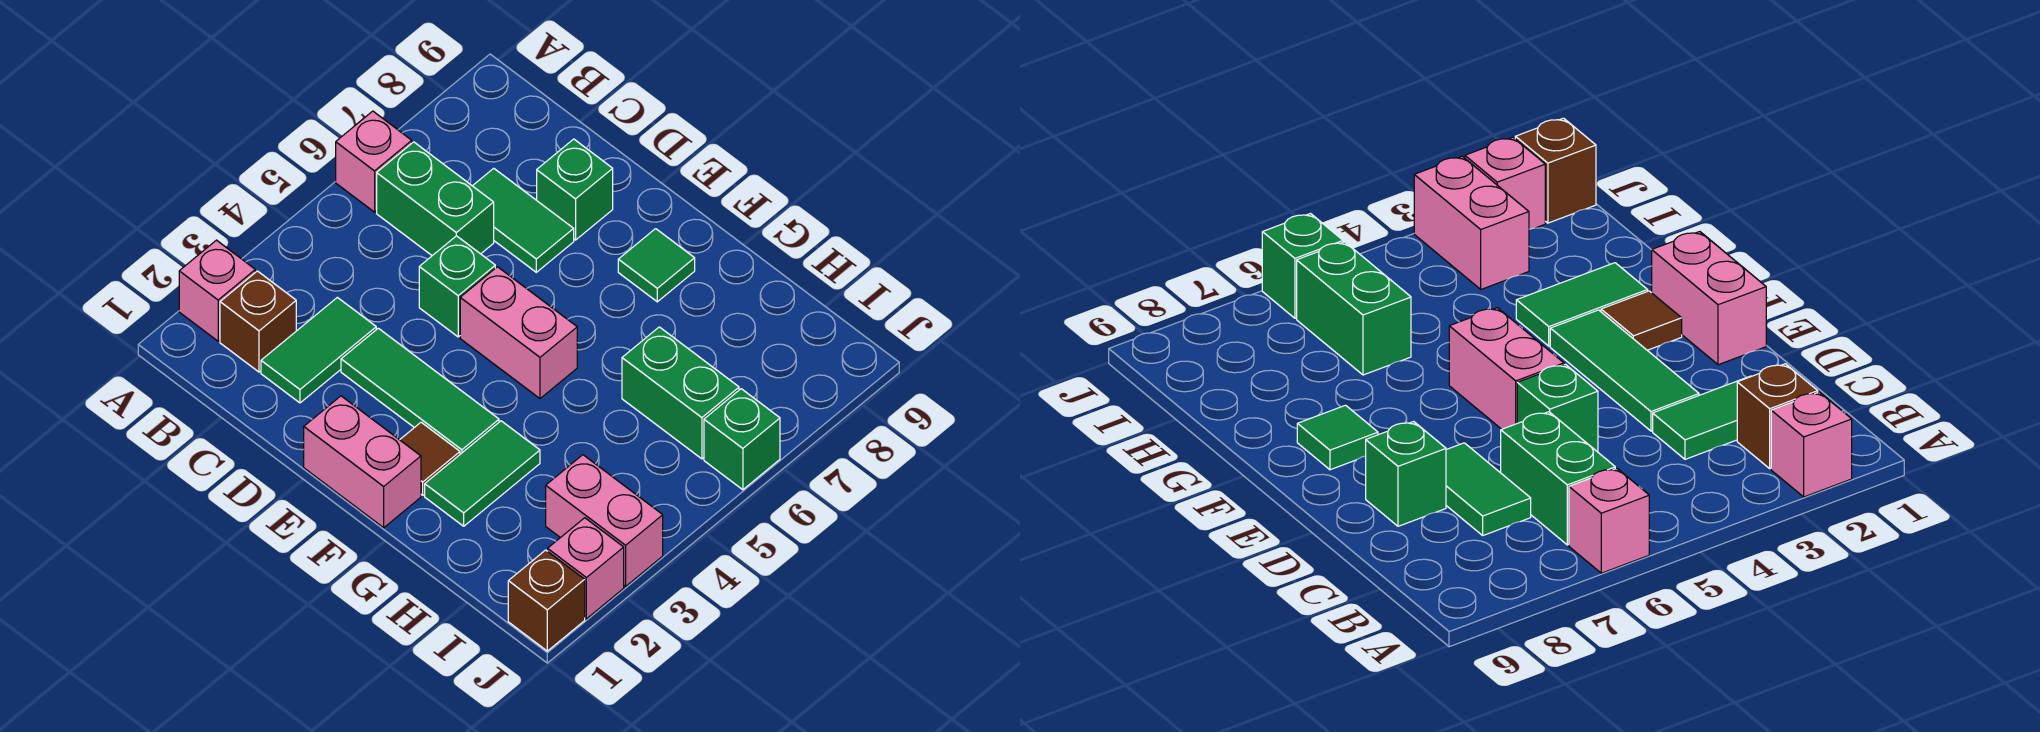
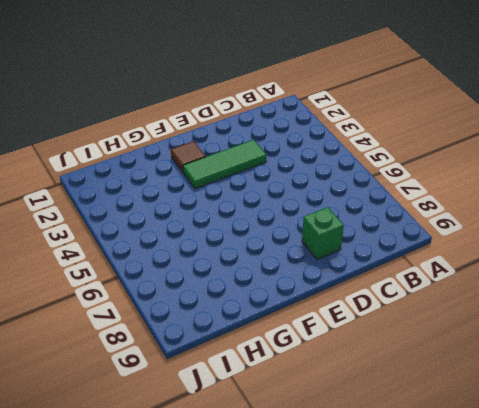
none -> pink brick A2 level 1
none -> pink brick A6 level 1
none -> brown brick B2 level 1

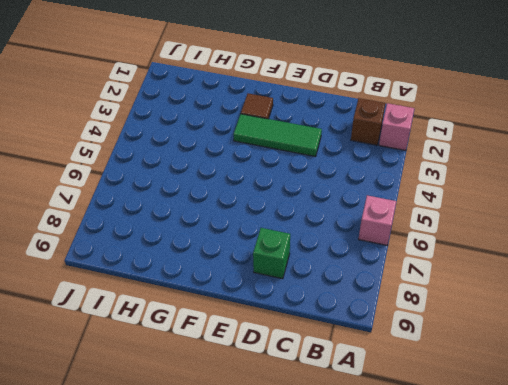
none -> green brick B6:C6 level 1
none -> green tile C2:C3 level 1
none -> green tile C7:D7 level 1

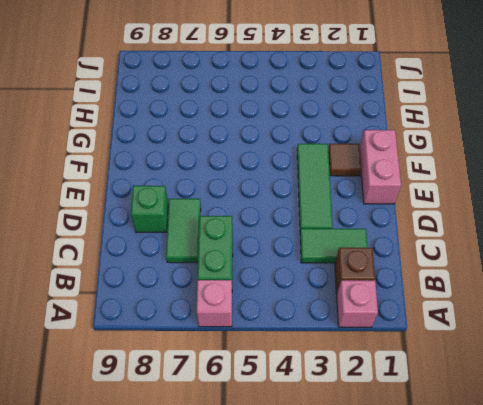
none -> green brick D5 level 1
none -> pink brick E5:F5 level 1
none -> green tile F8 level 1

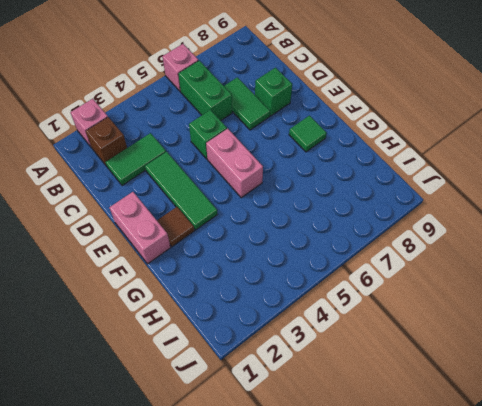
none -> green tile G2:G3 level 1
none -> green brick H6:I6 level 1
none -> pink brick I3:J3 level 1

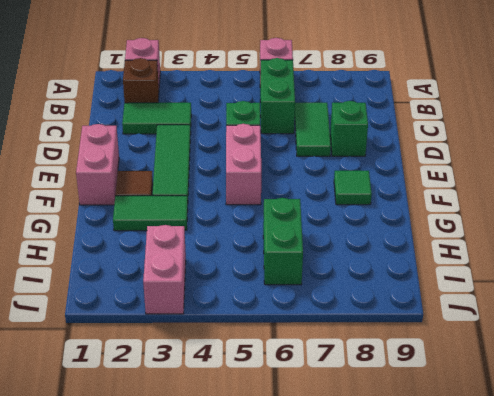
none -> brown brick J1 level 1
none -> pink brick J2 level 1
none -> green brick J6 level 1

